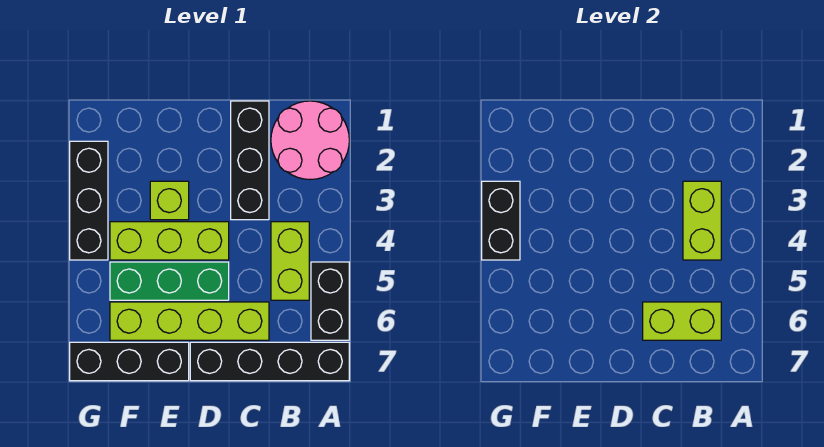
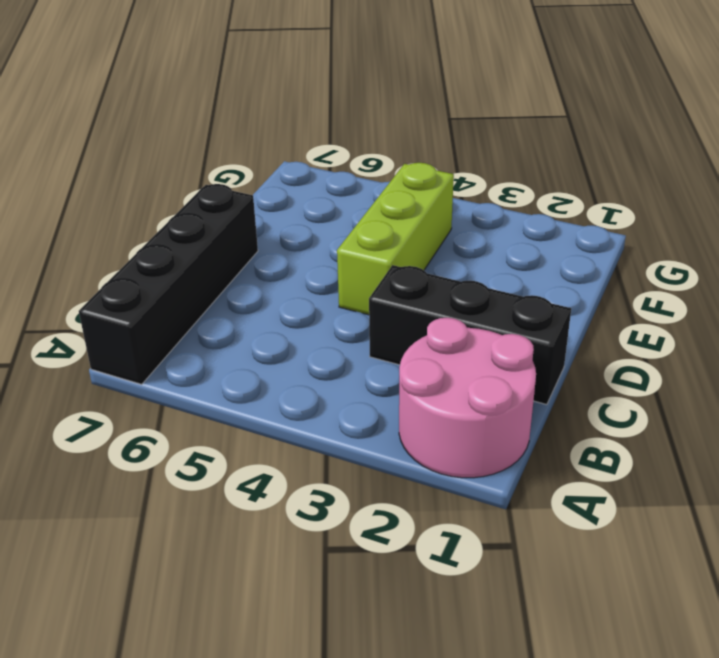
none -> black brick A5:A6 level 1
none -> lime brick B4:B5 level 1
none -> lime brick C6:F6 level 1

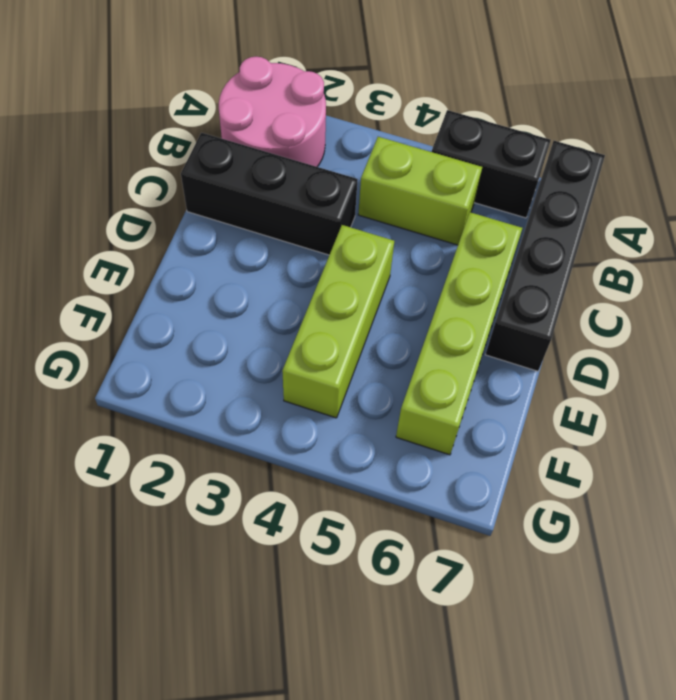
none -> green brick D5:F5 level 1
none -> lime brick E3 level 1
none -> black brick E7:G7 level 1

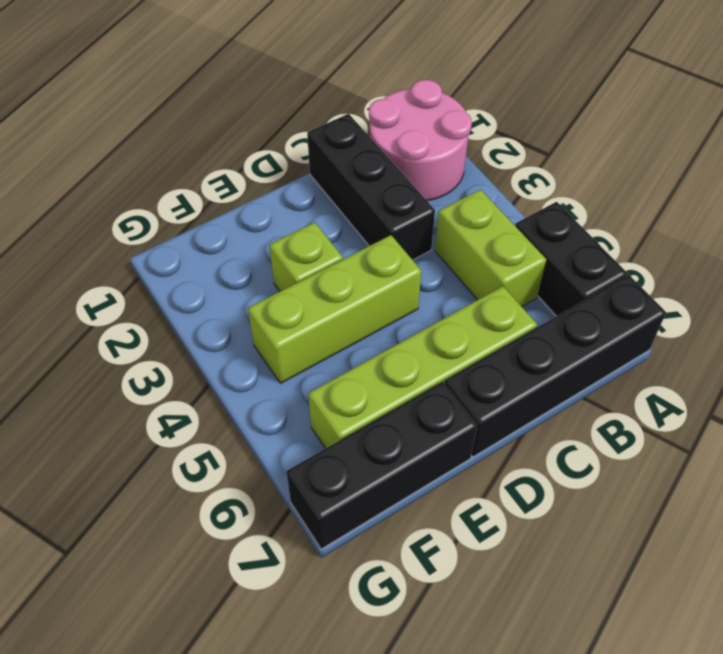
none -> green brick D5:F5 level 1
none -> black brick G2:G4 level 1
none -> lime brick B3:B4 level 2

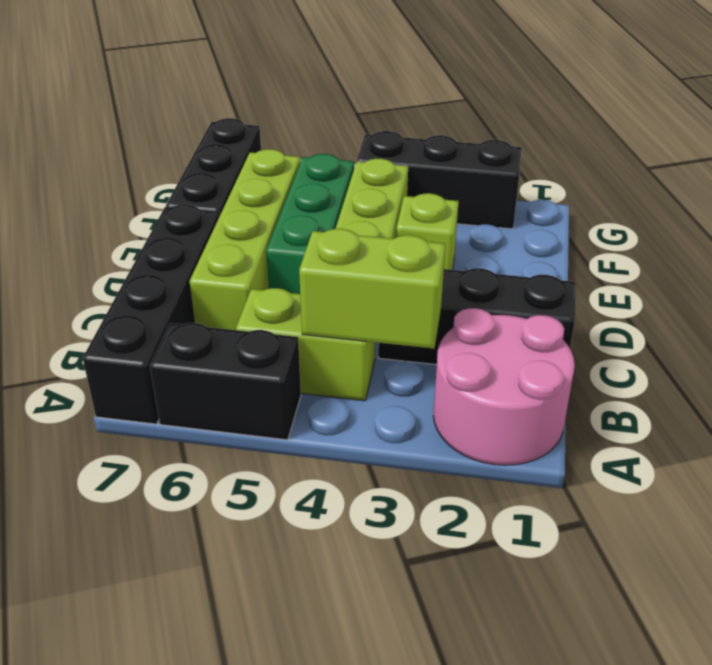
none -> lime brick B6:C6 level 2
none -> black brick G3:G4 level 2

